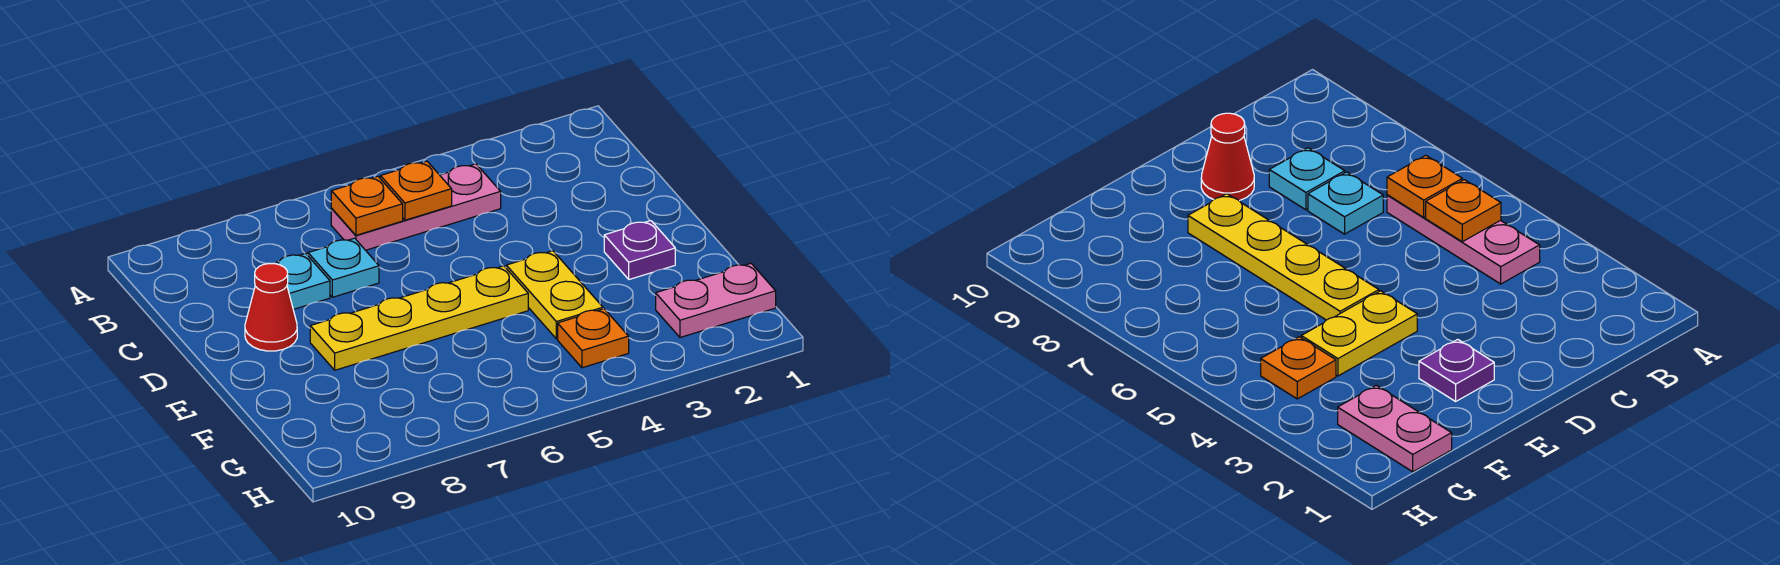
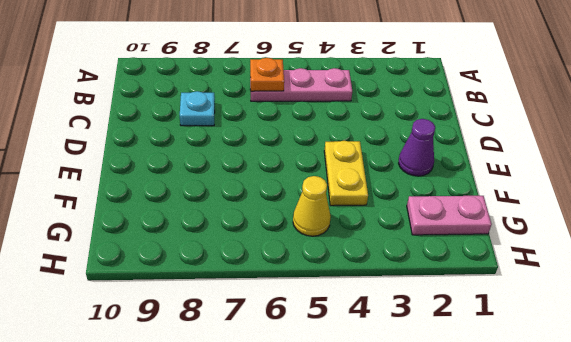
purple cone E2 level 1 -> purple plate E2 level 1
yellow cone G5 level 1 -> none
none -> cyan plate C7 level 1
none -> red cone D9 level 1

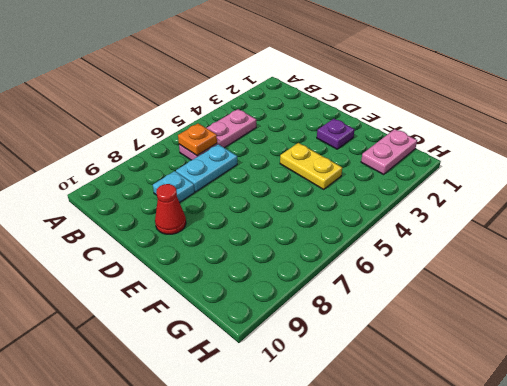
cyan plate C6:C7 level 1 -> cyan plate C7 level 1
none -> yellow plate E5:E8 level 1
none -> orange plate G4 level 1

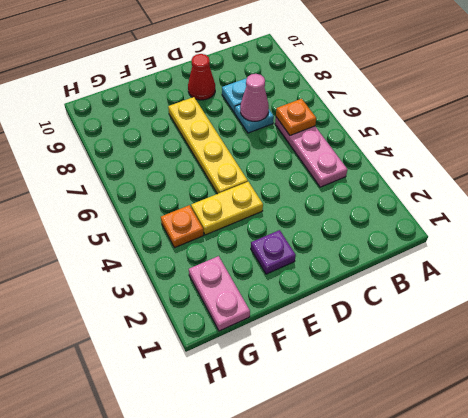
pink cone C7 level 2 -> none
none -> orange plate B5 level 2

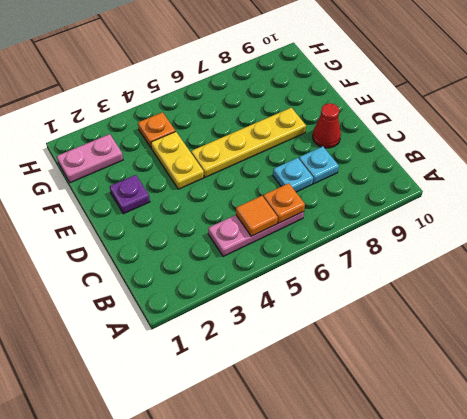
orange tile B5 level 2 -> orange plate B5 level 2

